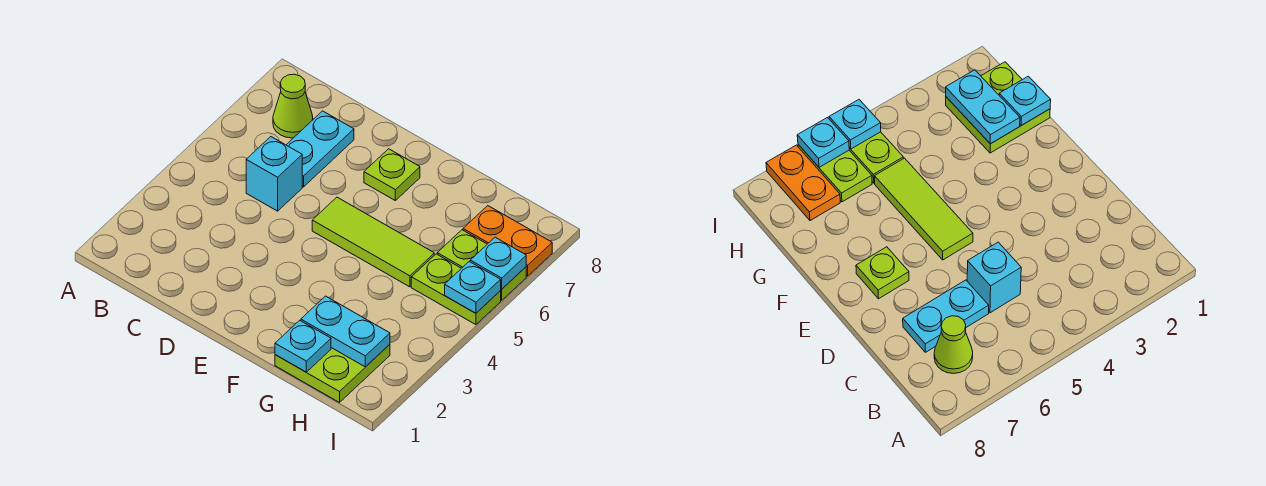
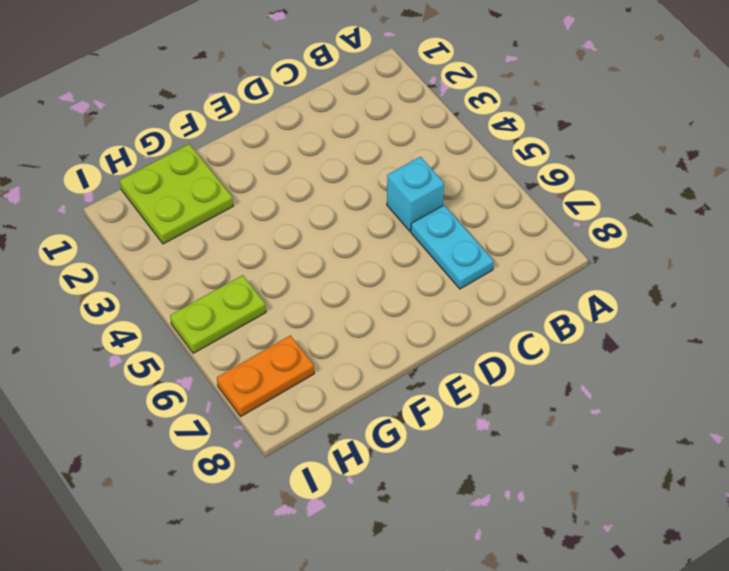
none -> lime cone B7 level 1
none -> lime tile E5:G5 level 1
none -> lime plate E7 level 1

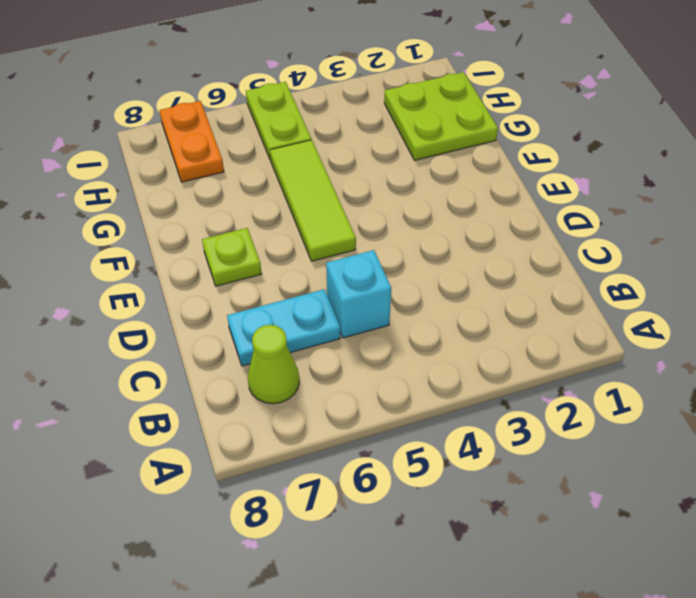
none -> lime plate H6:I6 level 1
none -> cyan plate G1 level 2
none -> cyan plate G2:H2 level 2

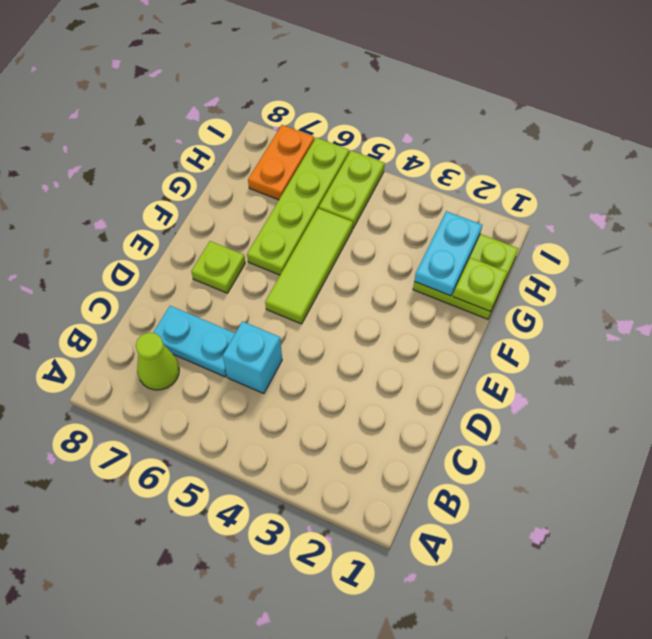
lime plate F6:I6 level 1 -> lime plate H6:I6 level 1
lime plate G1 level 2 -> cyan plate G1 level 2
none -> cyan plate I5 level 2
none -> cyan plate I6 level 2

